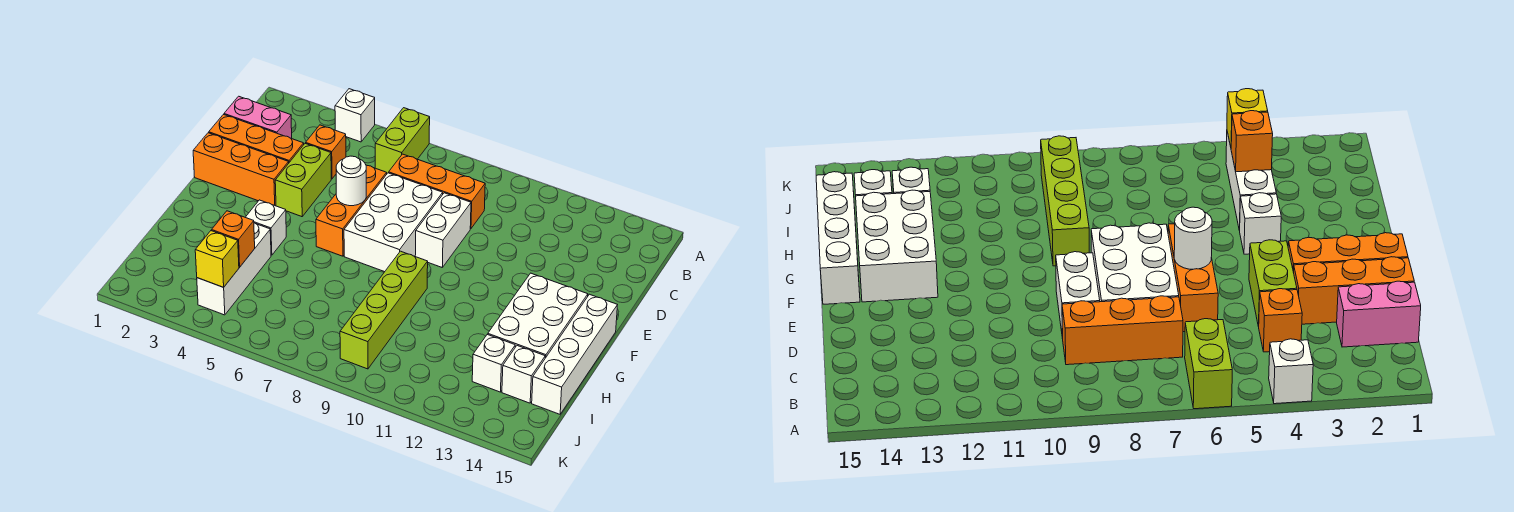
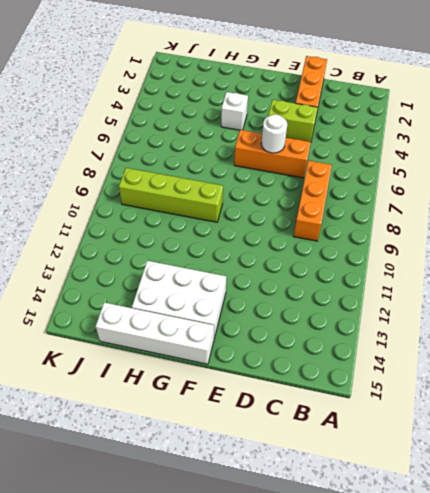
none -> white brick A4 level 1
none -> lime brick A6:B6 level 1
none -> pink brick C1:C2 level 1

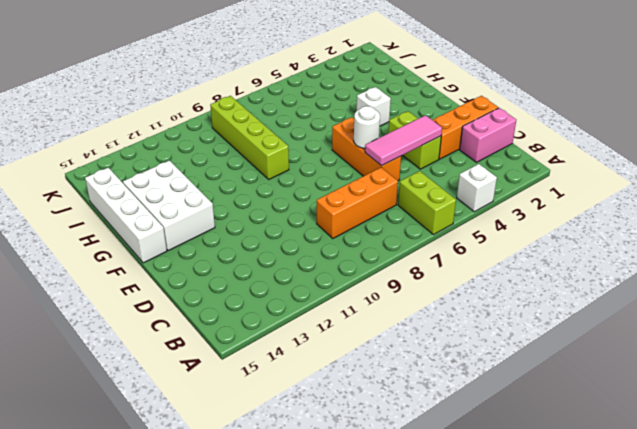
pink tile D4:D6 level 2 -> none
none -> orange brick C4 level 1
none -> white brick D7:F8 level 1
none -> white brick D9:E9 level 1

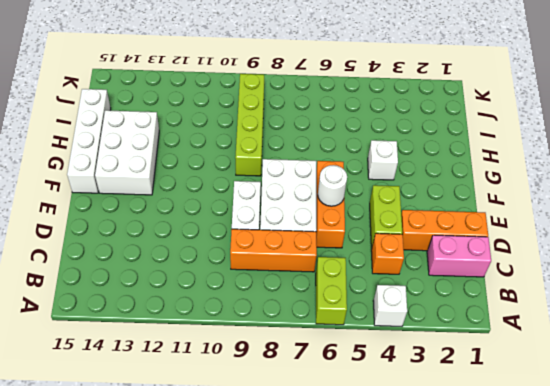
none -> orange brick E1:E3 level 1
none -> white brick H4:J4 level 1
none -> white brick I13 level 1

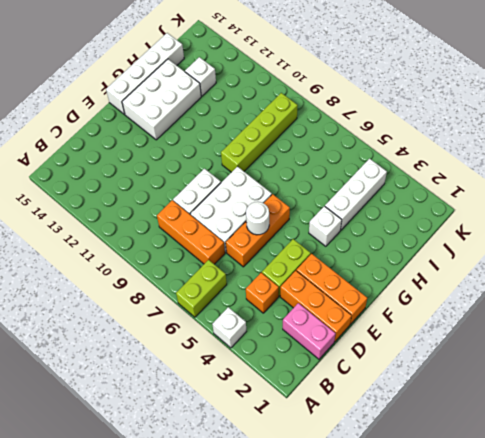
none -> white brick I14 level 1
none -> orange brick I4 level 2
none -> yellow brick J4 level 2

